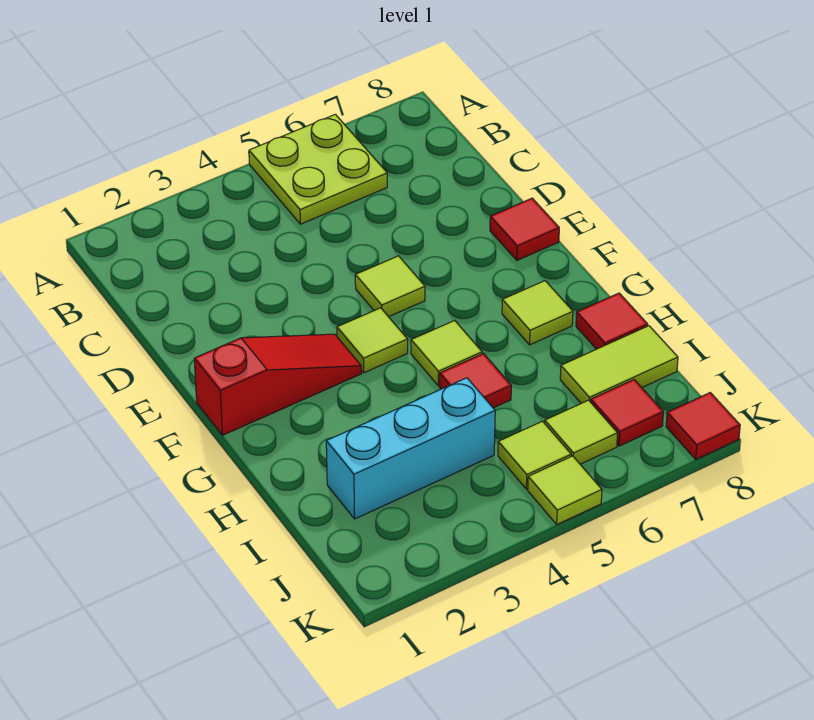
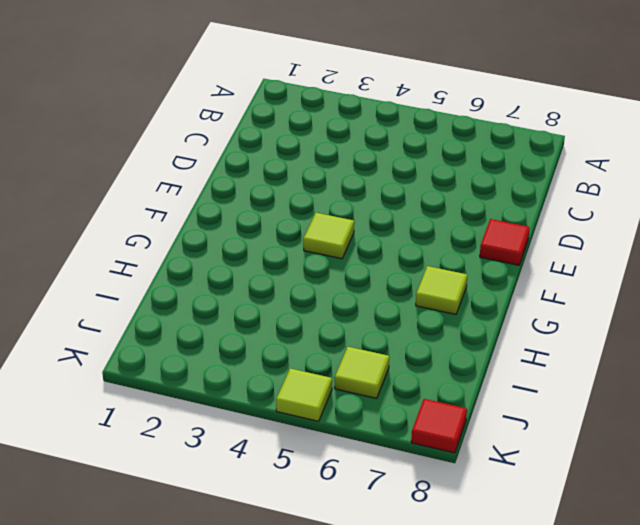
none -> lime plate A5:B6 level 1
none -> lime tile E5 level 1
none -> red slope F1:F3 level 1 top 1

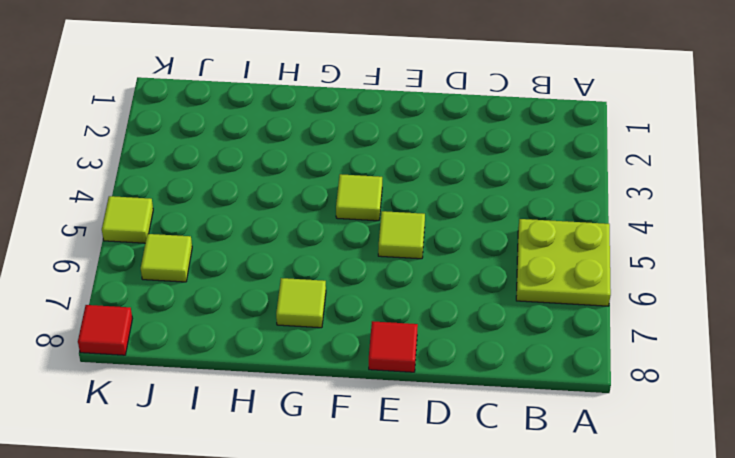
none -> red slope F1:F3 level 1 top 1
none -> lime tile G5 level 1
none -> red tile H5 level 1

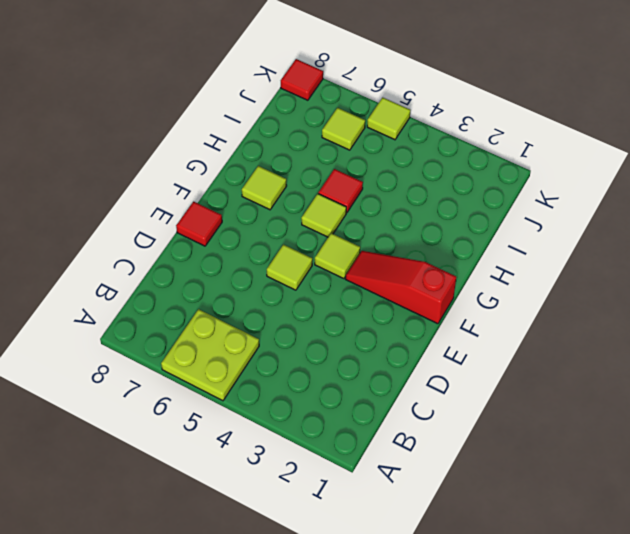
none -> red tile H8 level 1
none -> cyan brick I2:I4 level 1
none -> lime tile I7:I8 level 1

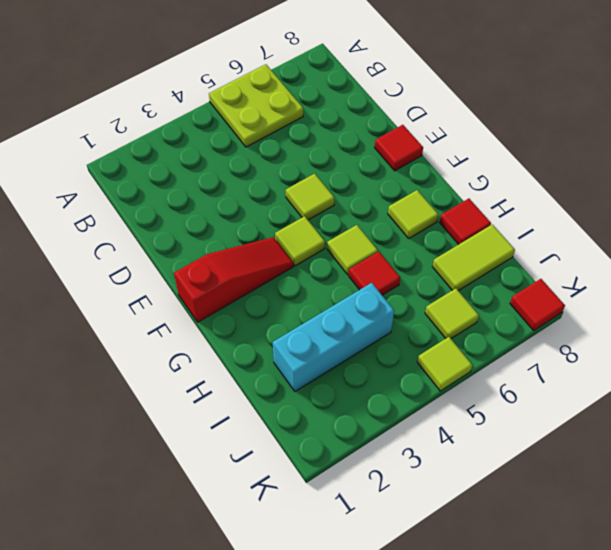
none -> lime tile J5 level 1
none -> red tile J7 level 1

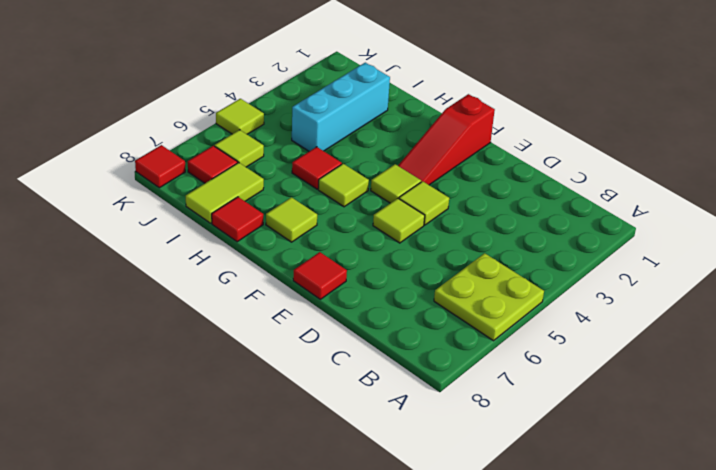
lime tile E4 level 1 -> lime tile J5 level 1

